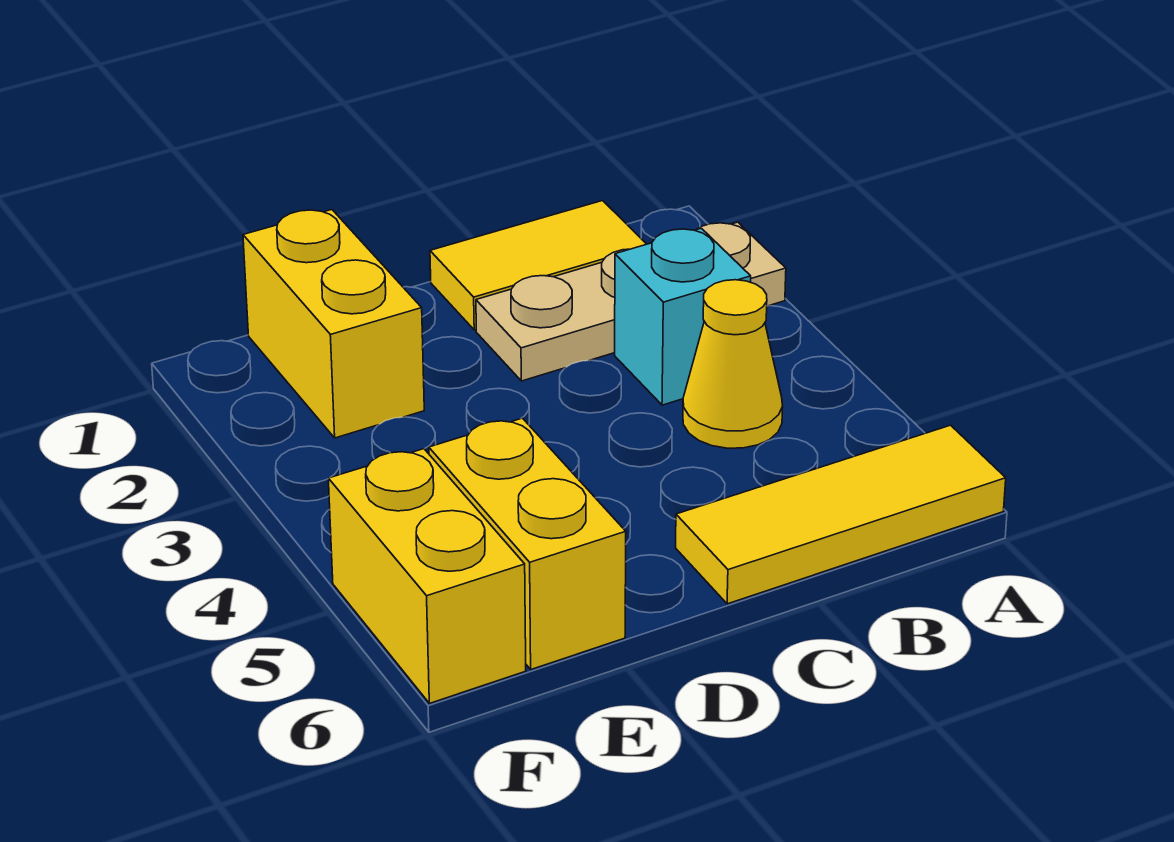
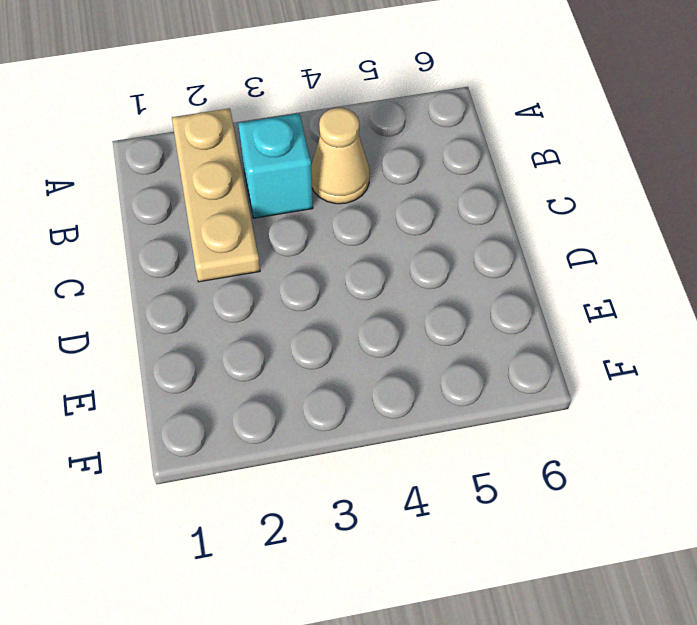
tan cone B4 level 1 -> yellow cone B4 level 1
none -> yellow tile A6:C6 level 1
none -> yellow tile B1:C1 level 1

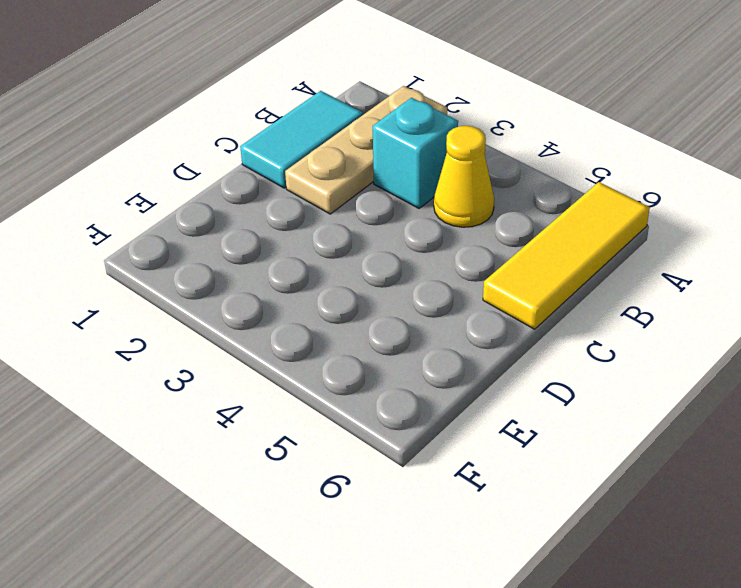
cyan tile B1:C1 level 1 -> yellow tile B1:C1 level 1
none -> yellow brick E1:E2 level 1
none -> yellow brick E5:E6 level 1

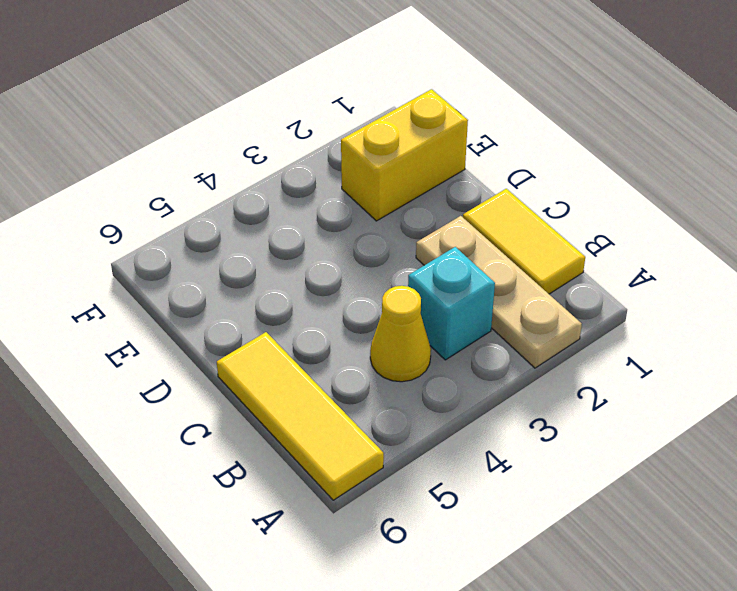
none -> yellow brick E5:E6 level 1
none -> yellow brick F5:F6 level 1

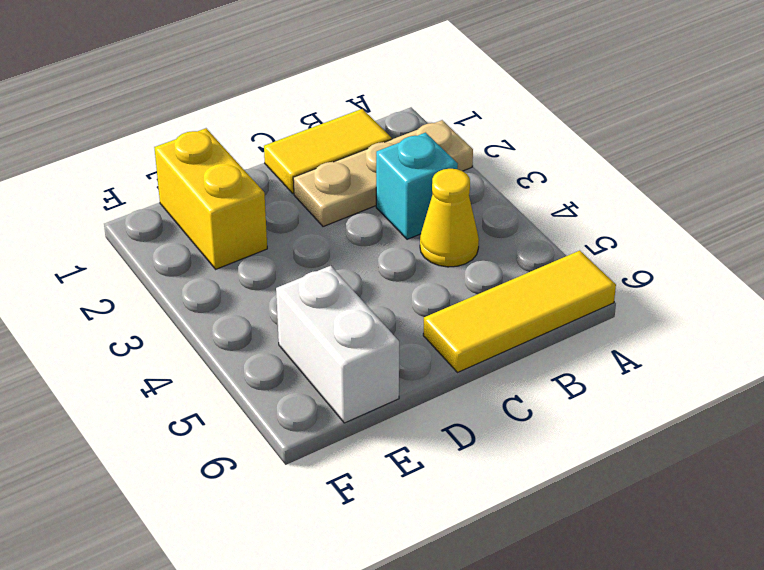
white brick E5:E6 level 1 -> yellow brick E5:E6 level 1
none -> yellow brick F5:F6 level 1

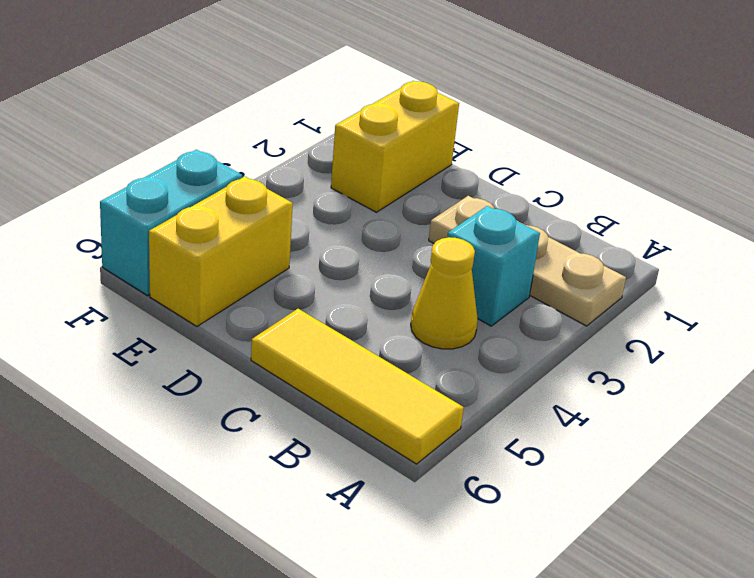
cyan brick F5:F6 level 1 -> yellow brick F5:F6 level 1
none -> yellow tile B1:C1 level 1

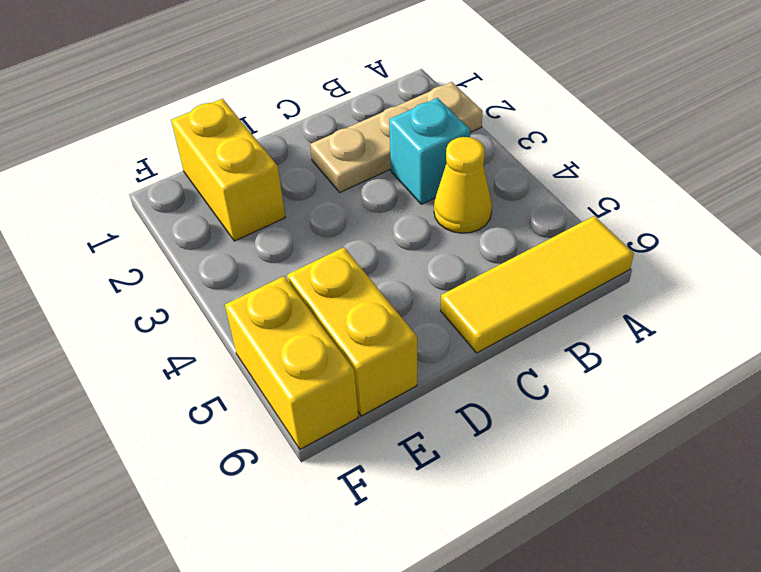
none -> yellow tile B1:C1 level 1

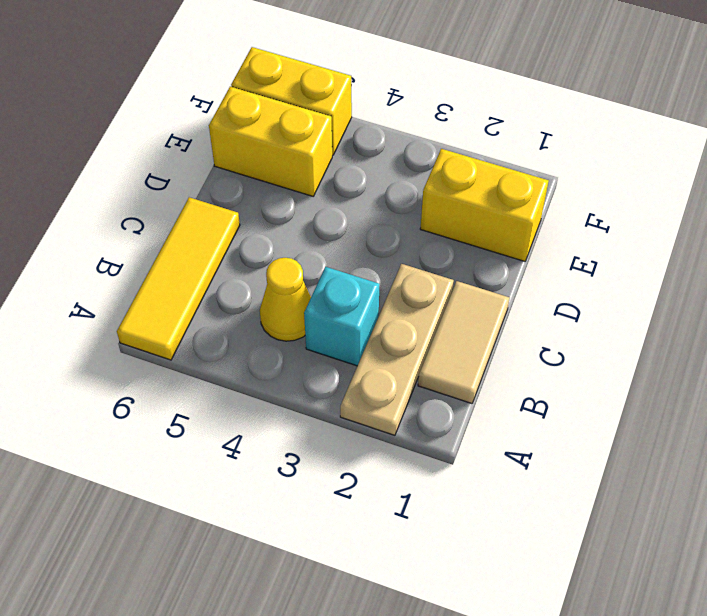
tan tile B1:C1 level 1 -> yellow tile B1:C1 level 1

